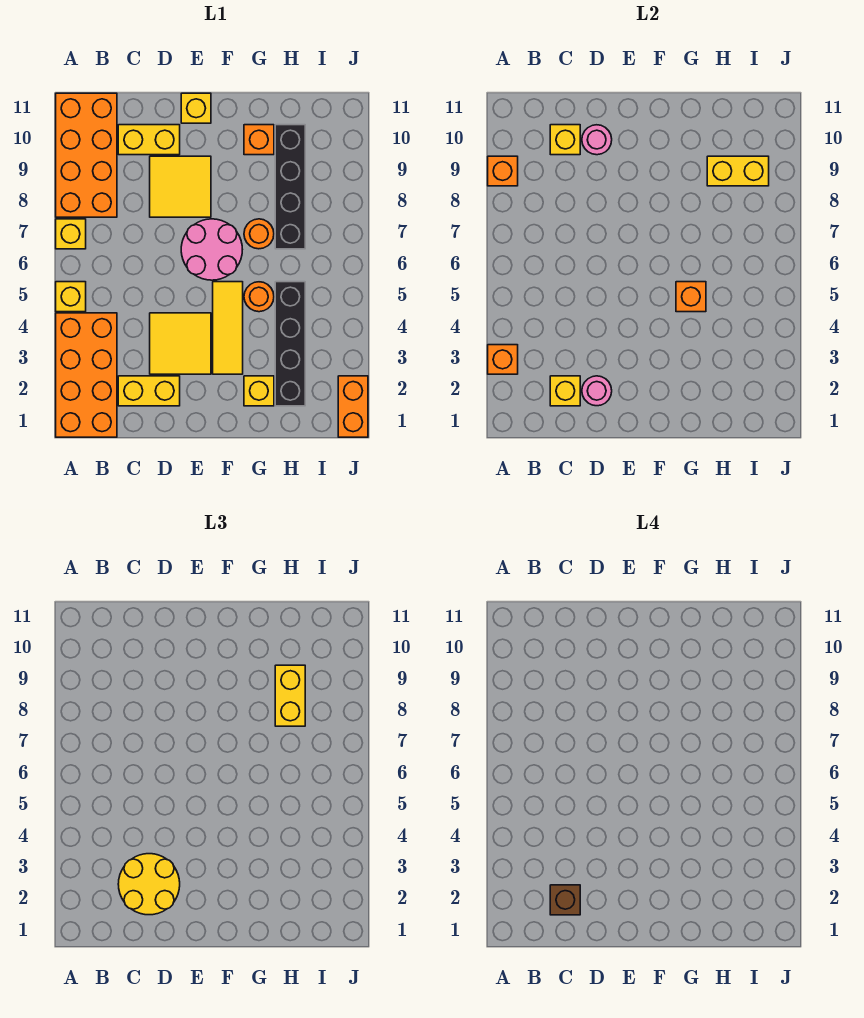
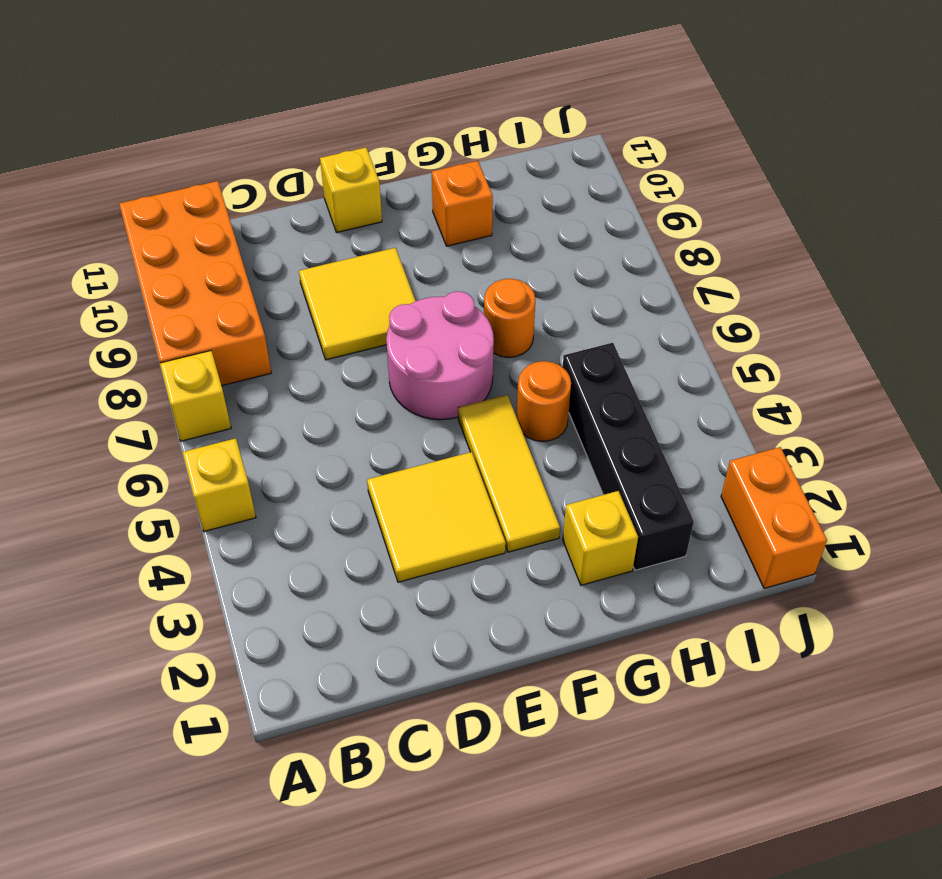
none -> orange brick A1:B4 level 1
none -> yellow brick C2:D2 level 1
none -> yellow brick C10:D10 level 1

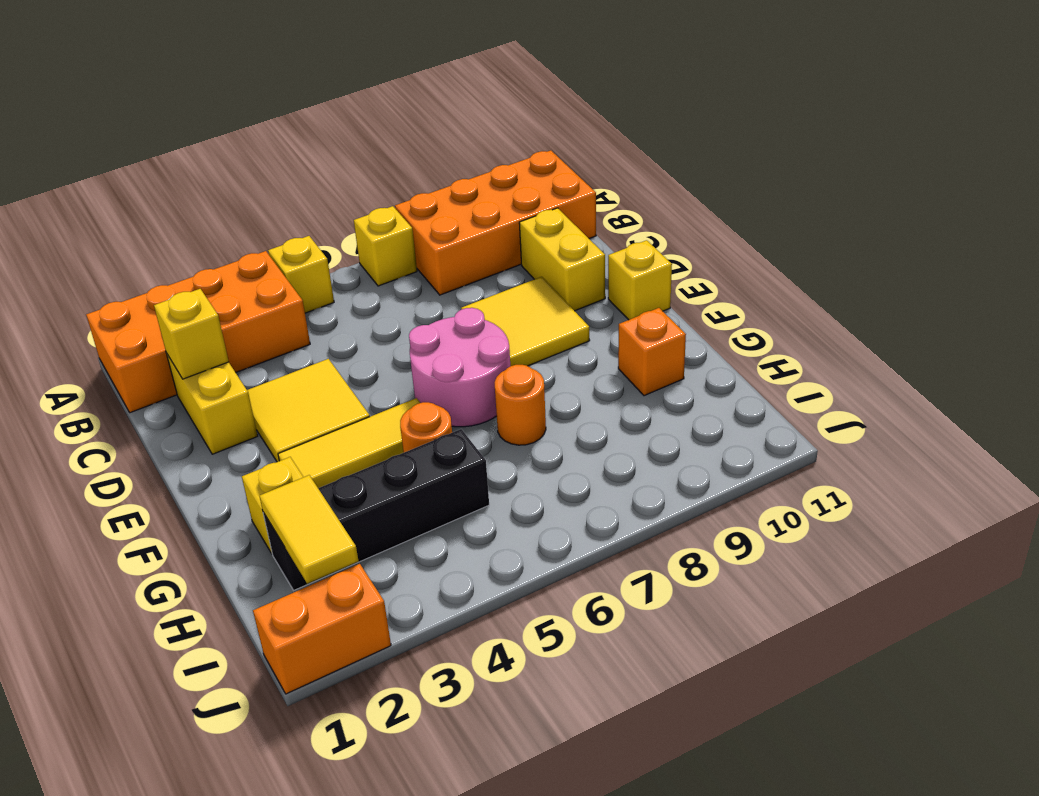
yellow tile H2:I2 level 2 -> none
none -> black brick H7:H10 level 1
none -> orange brick A3 level 2
none -> orange brick A9 level 2

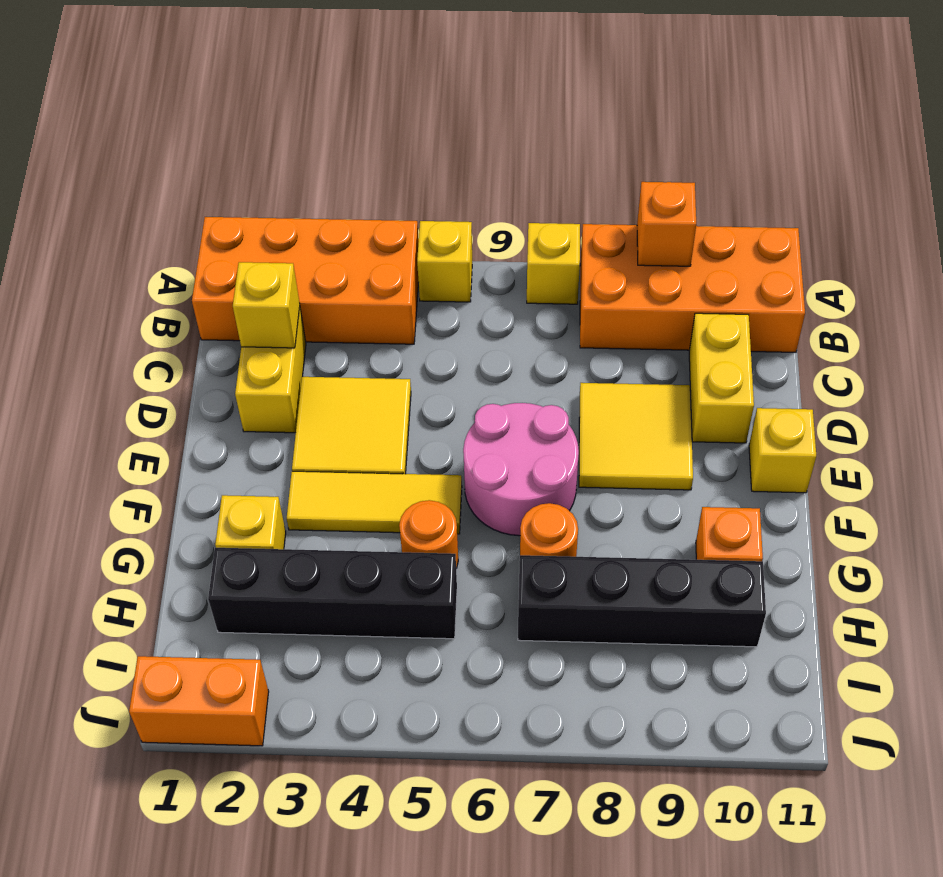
none -> orange brick A3 level 2
none -> yellow brick C10 level 2
none -> pink round brick D2 level 2

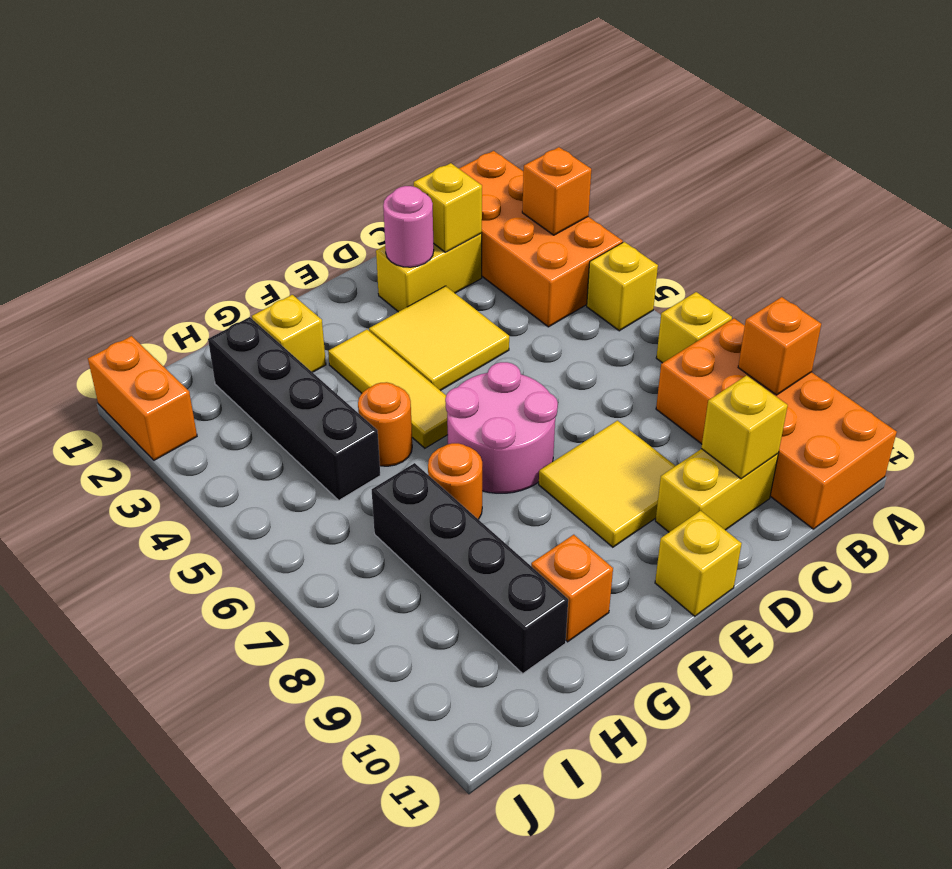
none -> pink round brick D10 level 2
none -> orange brick G5 level 2
none -> yellow brick H9:I9 level 2

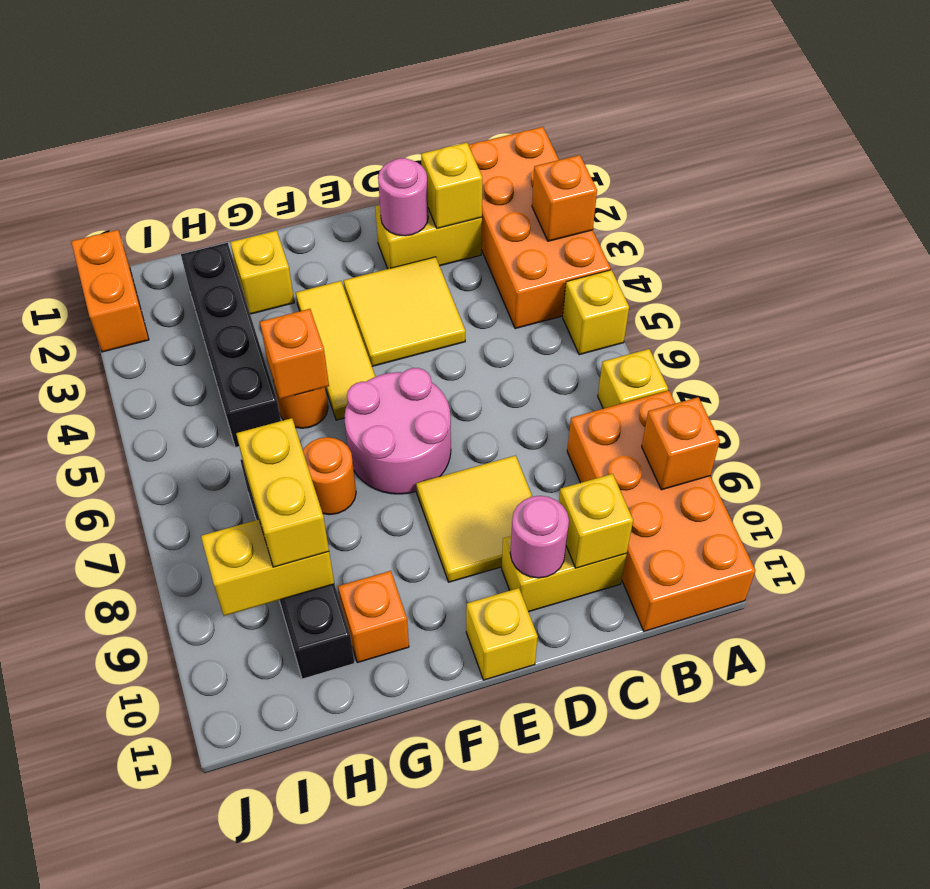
none -> yellow round brick C2:D3 level 3
none -> brown brick C2 level 4

